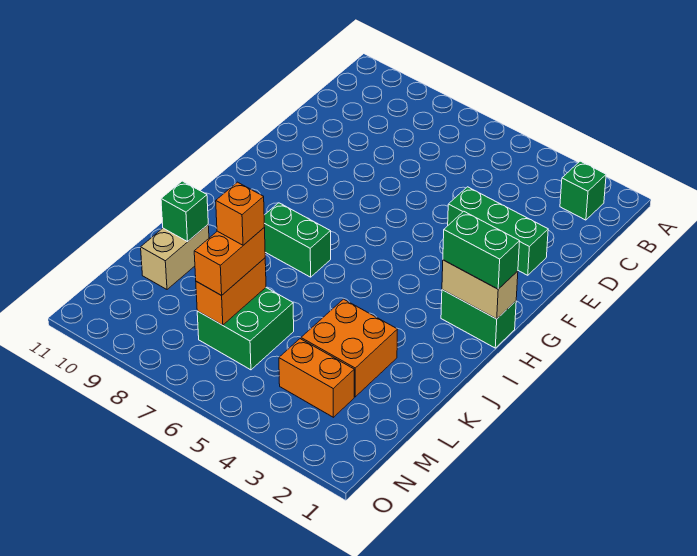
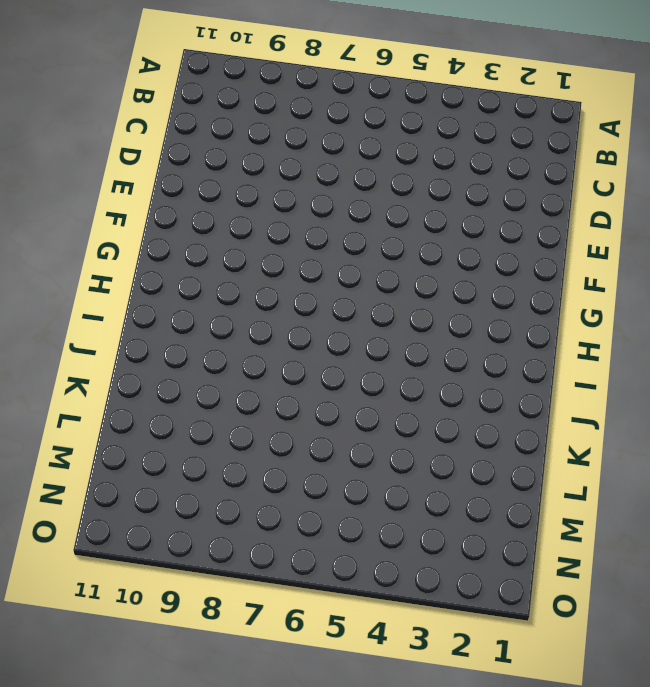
none -> green brick B2 level 1
none -> green brick E2:E4 level 1
none -> green brick H1:H2 level 1

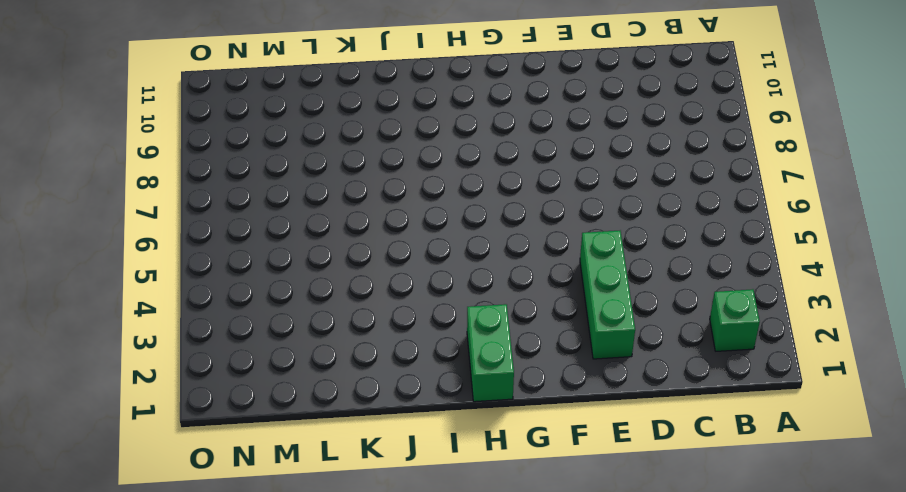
none -> green brick I7:I8 level 1
none -> orange brick K3:L4 level 1
none -> tan brick K10:L10 level 1

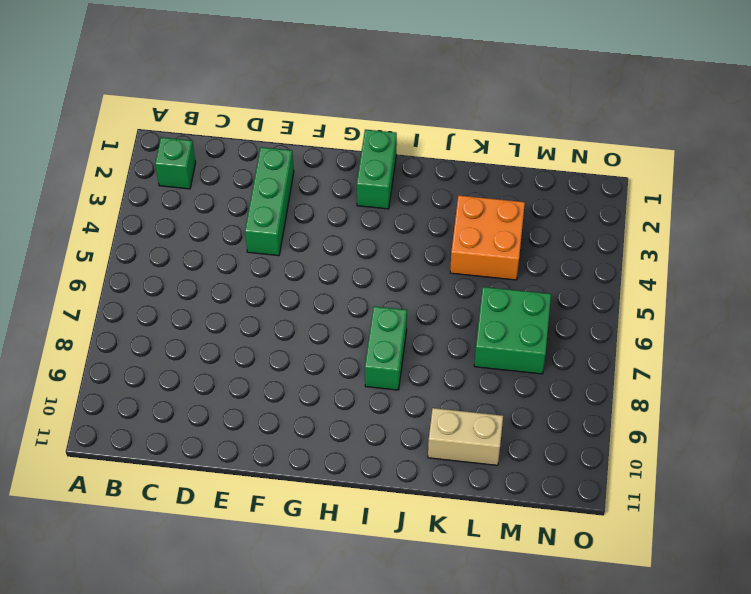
none -> orange brick M3:M4 level 1
none -> tan brick H1:H2 level 2
none -> green brick K10 level 2

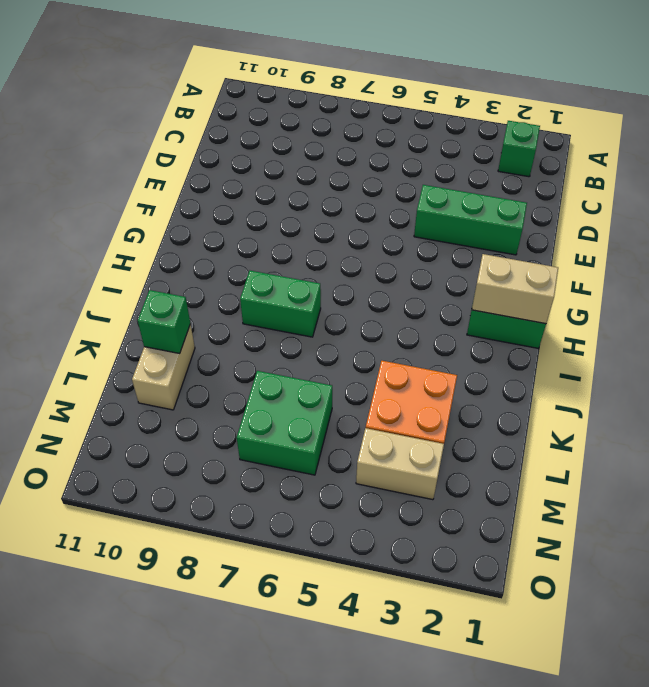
tan brick M3:M4 level 1 -> orange brick M3:M4 level 1
none -> orange brick L7:M7 level 2
none -> green brick H1:H2 level 3
none -> orange brick L7:M7 level 3

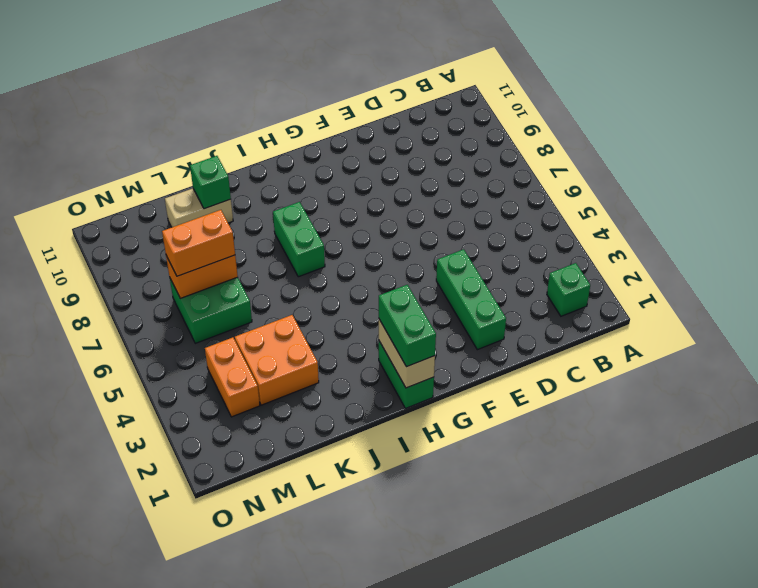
none -> orange brick L7 level 4

